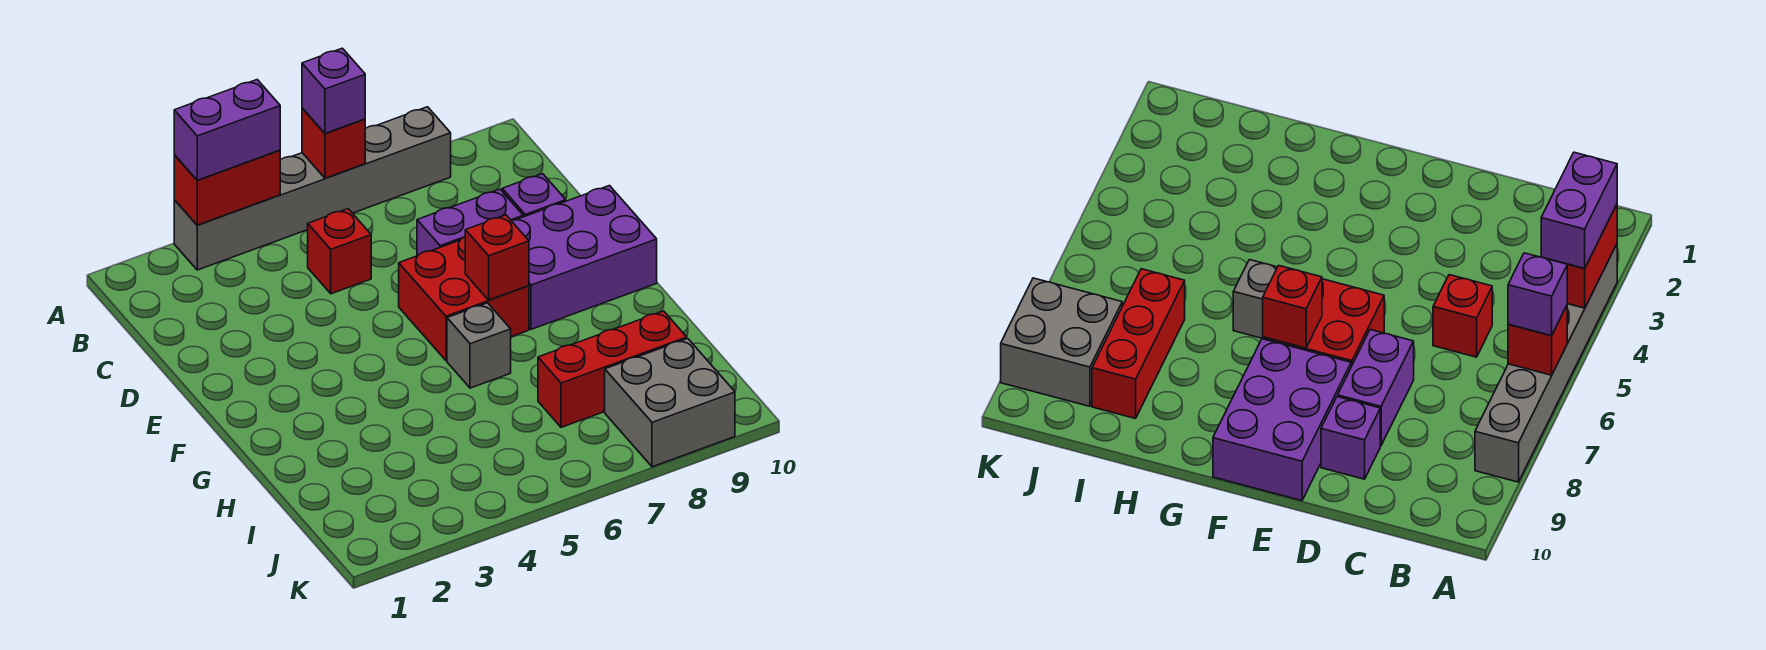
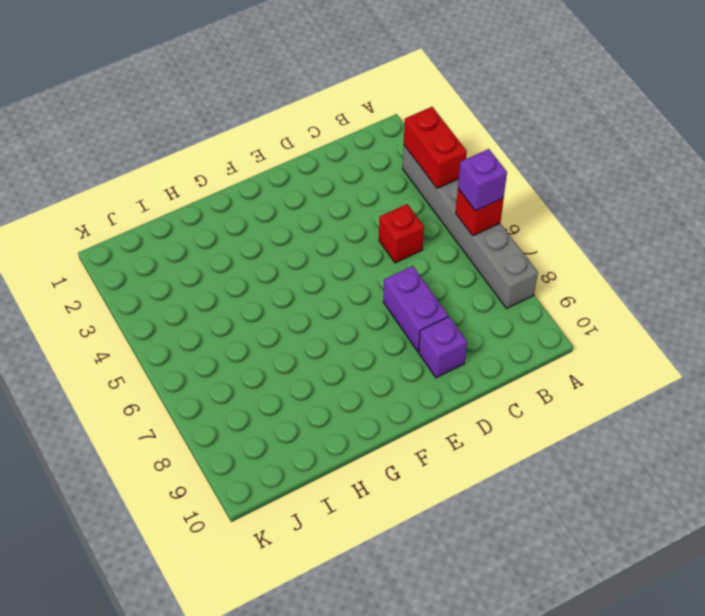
none -> red brick E6:F7 level 1
none -> purple brick E8:F10 level 1
none -> grey brick G6 level 1

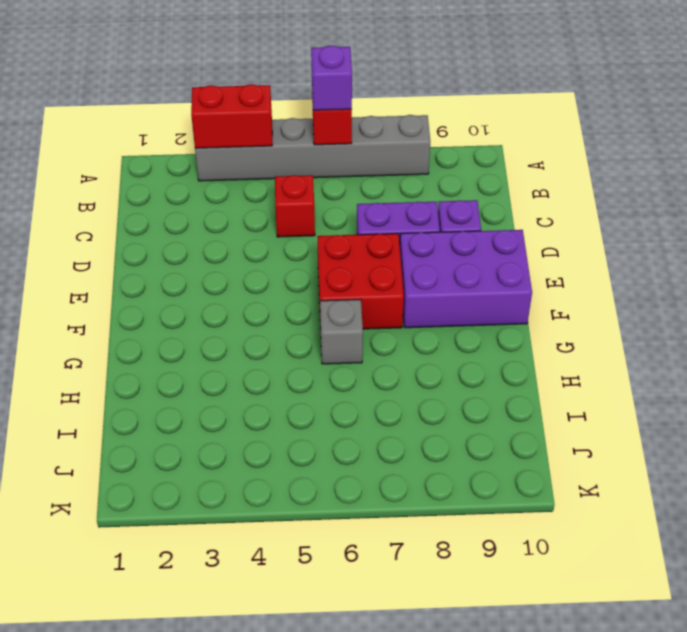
none -> red brick I7:I9 level 1
none -> grey brick J8:K9 level 1
none -> red brick F7 level 2

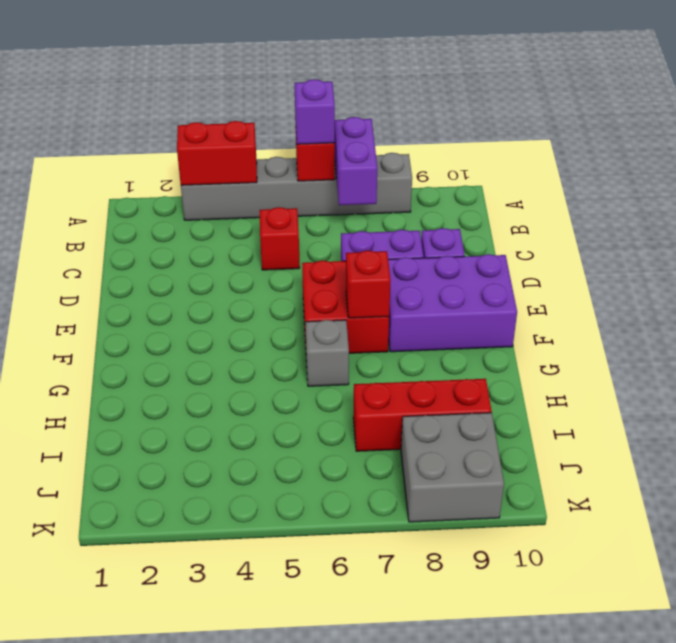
purple brick A7:B7 level 2 -> purple brick A3:A4 level 3

